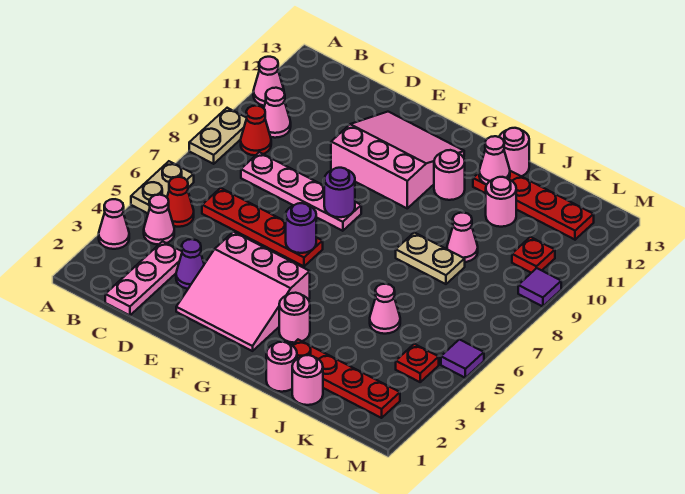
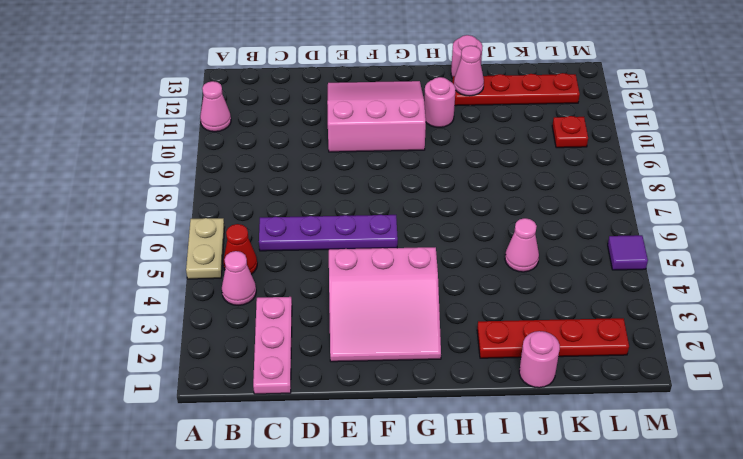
purple plate C6:F6 level 1 -> red plate C6:F6 level 1
none -> pink cone A3 level 1
none -> tan plate A8:A9 level 1
none -> red cone B9 level 1
none -> pink cone B10 level 1

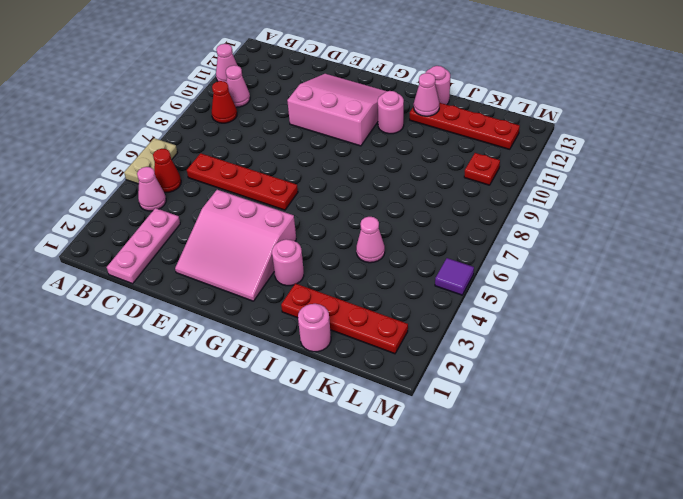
none -> pink cone A3 level 1
none -> tan plate A8:A9 level 1
none -> pink plate C8:F8 level 1
none -> purple cone D3 level 1

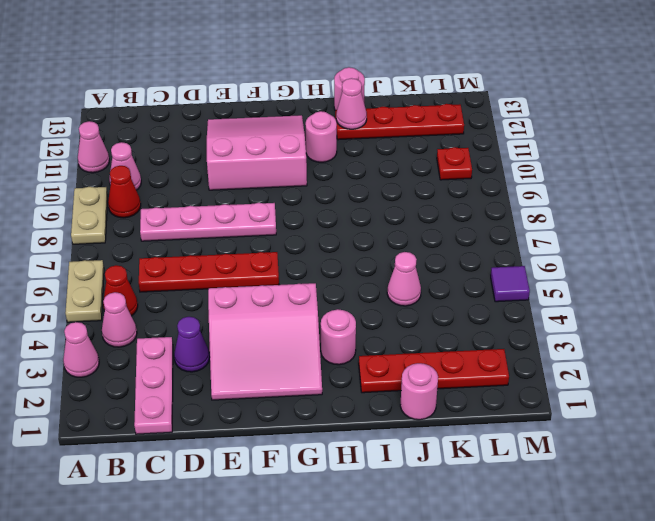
none -> pink round brick I1 level 1
none -> tan plate I8:J8 level 1
none -> pink cone J9 level 1
none -> pink round brick J11 level 1

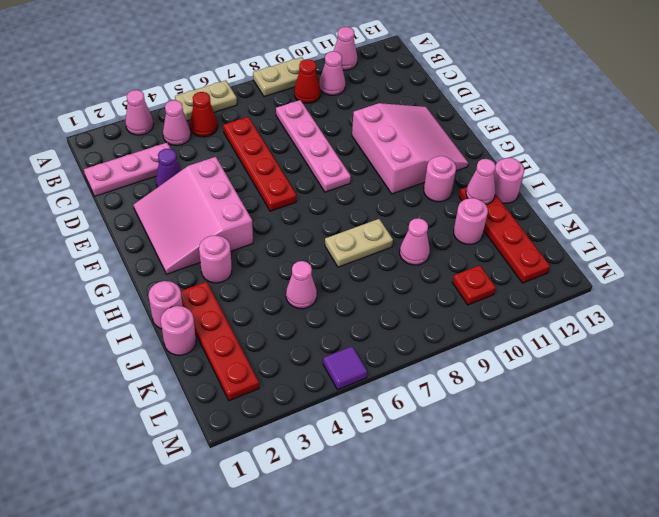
tan plate I7:I8 level 1 -> tan plate I8:J8 level 1
none -> red plate L4 level 1
none -> purple tile M9 level 1
none -> purple round brick F6 level 2
none -> purple round brick F8 level 2

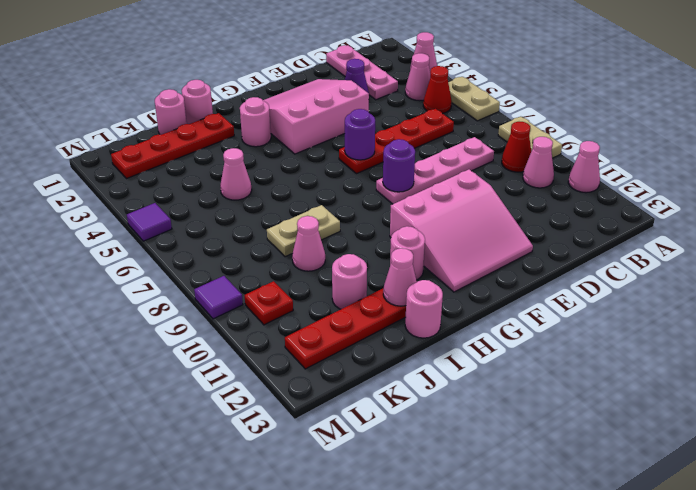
none -> red plate L4 level 1

